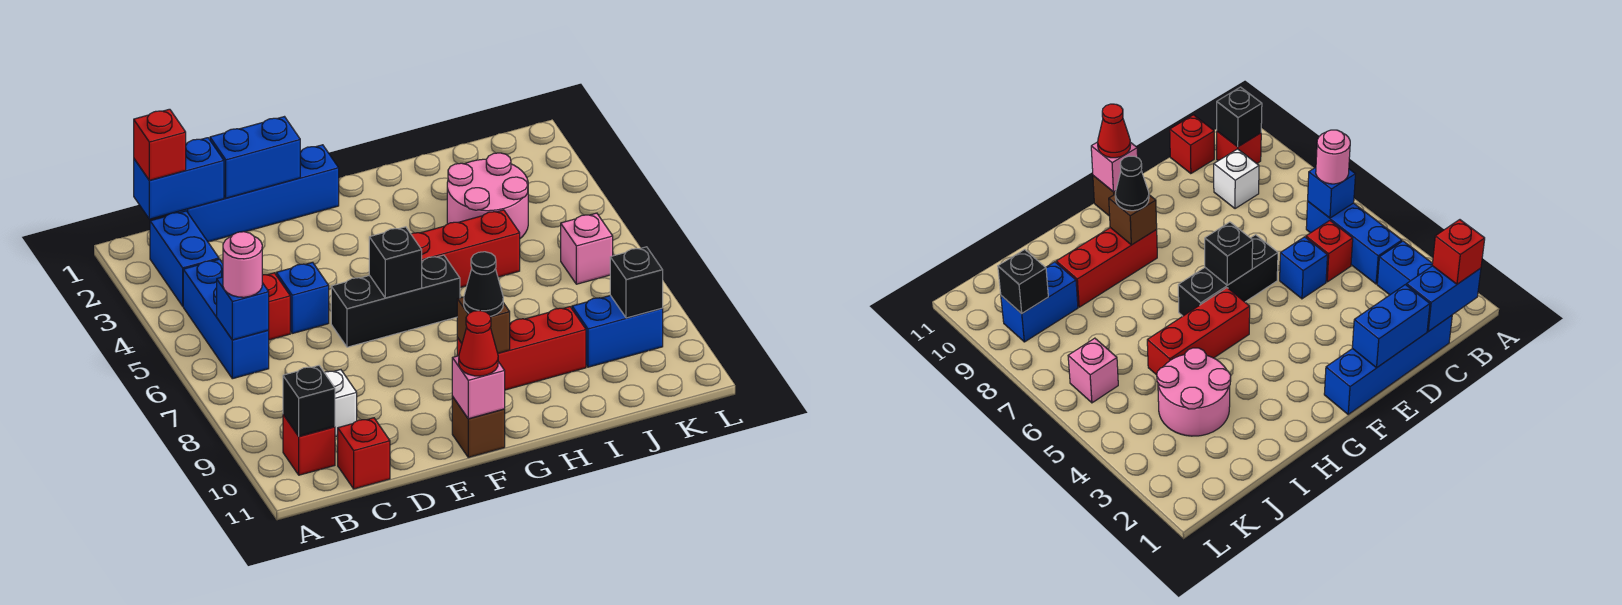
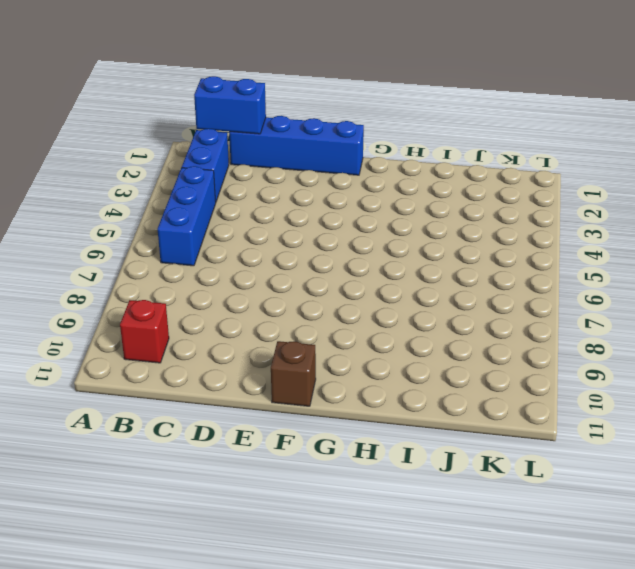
none -> red brick C5 level 1
none -> white brick C9 level 1
none -> red brick C11 level 1

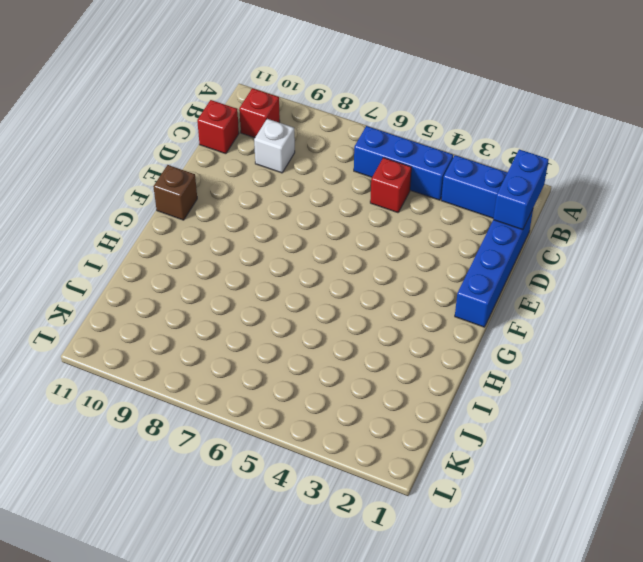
none -> blue brick D5 level 1
none -> black brick E6:G6 level 1
none -> red brick G5:I5 level 1

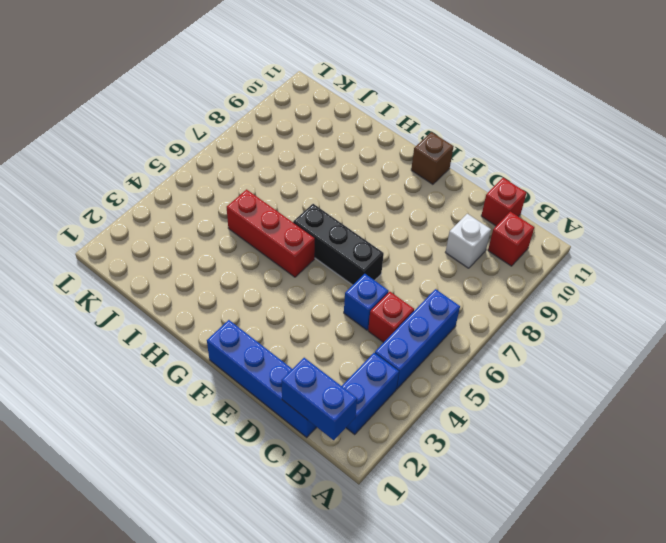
none -> red brick G9:I9 level 1
none -> pink round brick I3:J4 level 1
none -> blue brick J9:K9 level 1

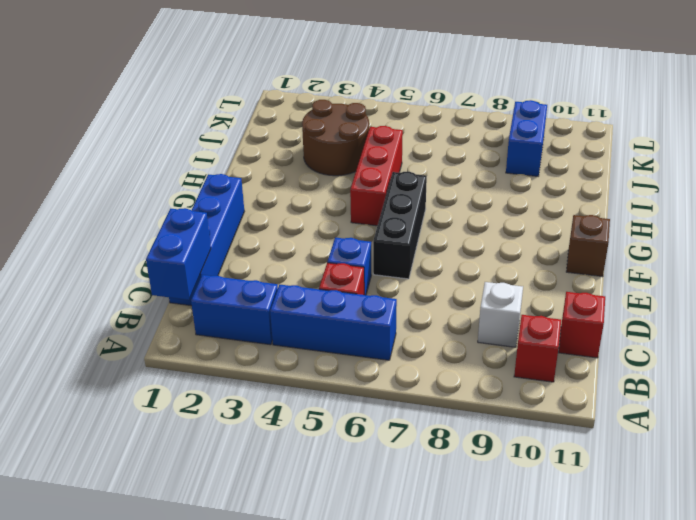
brown round brick I3:J4 level 1 -> pink round brick I3:J4 level 1
none -> red brick G9:I9 level 1
none -> pink brick K6 level 1
none -> blue brick B6 level 2

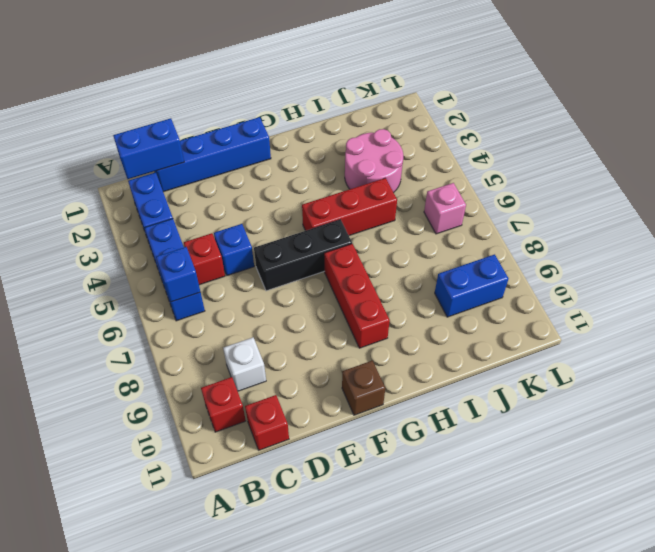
red brick G7:G9 level 1 -> red brick G9:I9 level 1
none -> black brick B10 level 2
none -> blue brick D1:E1 level 2
none -> black brick F6 level 2

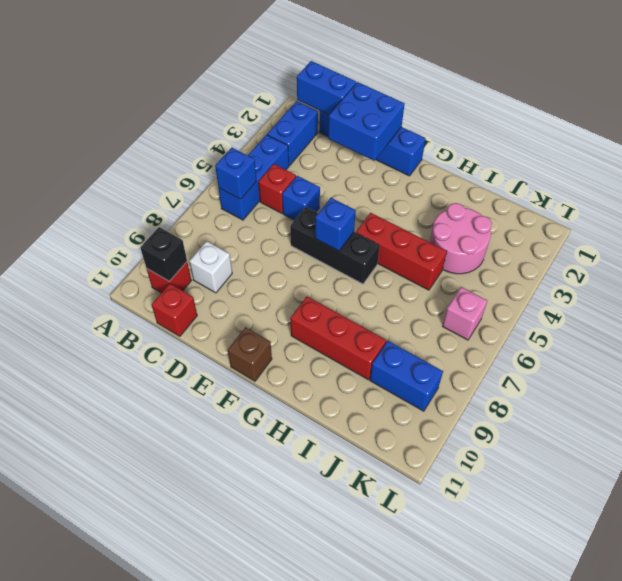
blue brick D1:E2 level 2 -> blue brick D1:E1 level 2
blue brick F6 level 2 -> black brick F6 level 2
none -> pink brick F11 level 2
none -> brown brick G9 level 2
none -> black brick K9 level 2

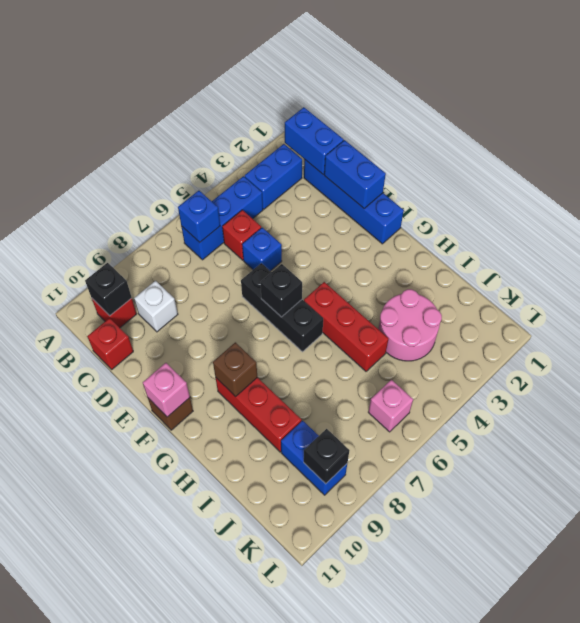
none -> red brick B1 level 3
none -> pink round brick B6 level 3
none -> red cone F11 level 3

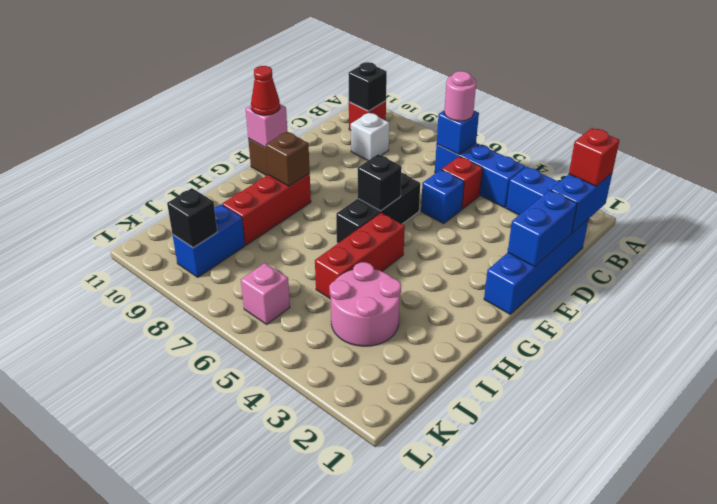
none -> red brick C11 level 1
none -> black cone G9 level 3

